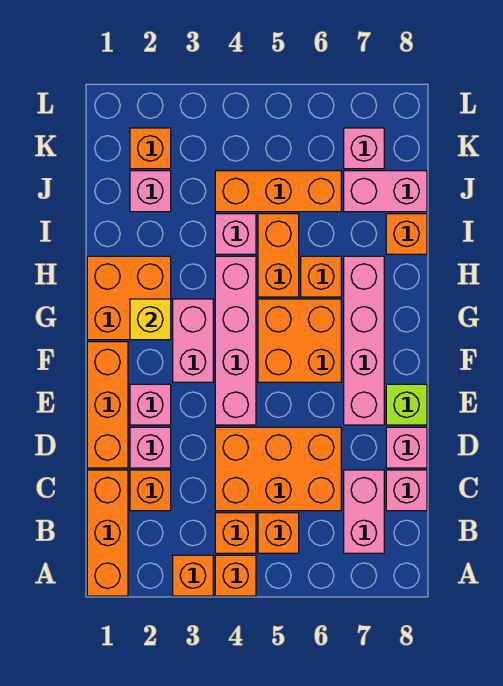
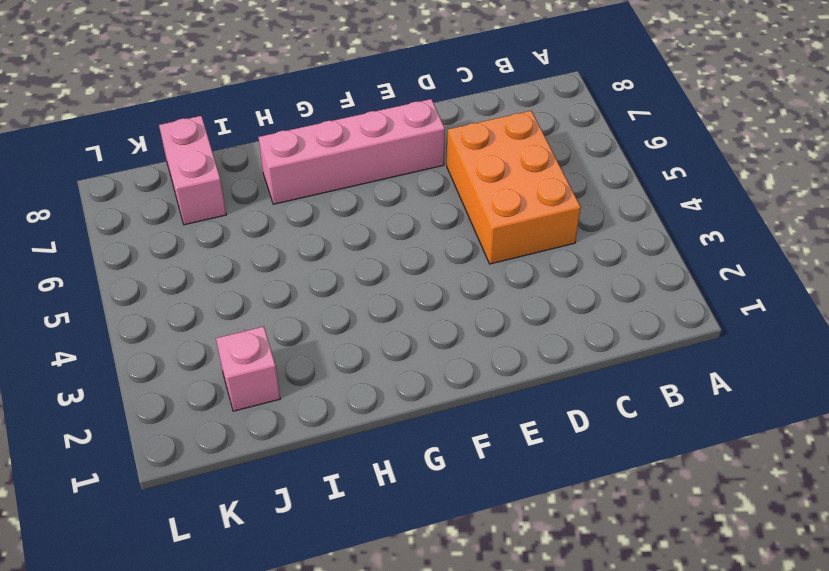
none -> orange brick A1:C1 level 1
none -> orange brick A3 level 1
none -> orange brick A4 level 1

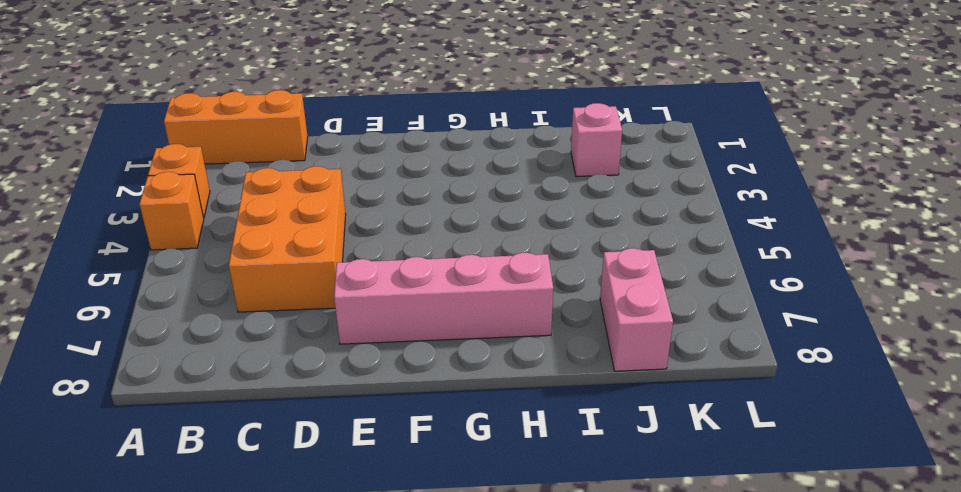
none -> orange brick B4 level 1
none -> orange brick B5 level 1
none -> pink brick B7:C7 level 1

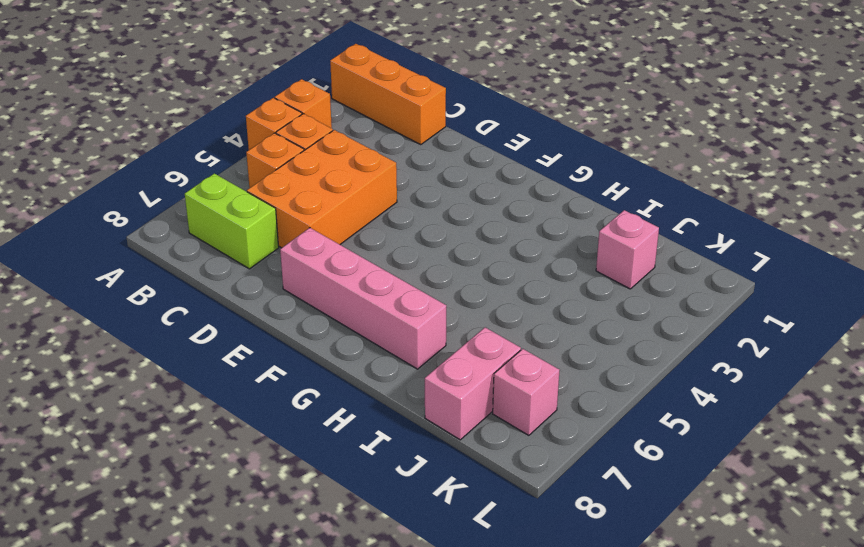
lime brick B7:C7 level 1 -> pink brick B7:C7 level 1
none -> orange brick C2 level 1
none -> pink brick C8 level 1
none -> orange brick D1:F1 level 1

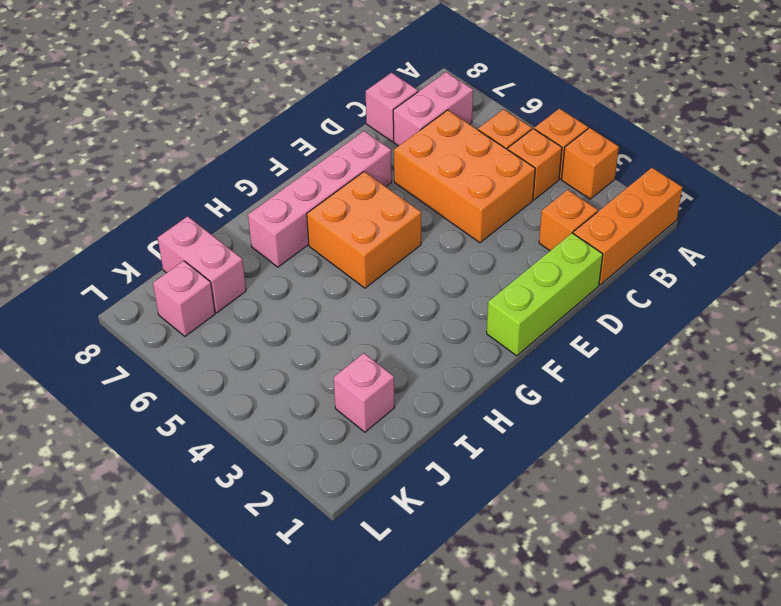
lime brick D1:F1 level 1 -> orange brick D1:F1 level 1
none -> pink brick D2 level 1
none -> pink brick D8 level 1
none -> pink brick E2 level 1

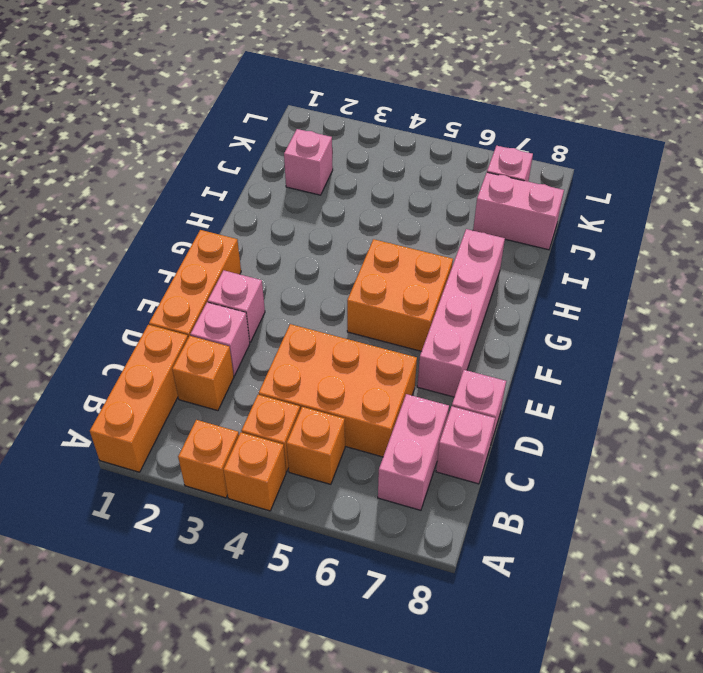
none -> pink brick E4:H4 level 1
none -> lime brick E8 level 1
none -> pink brick F3:G3 level 1

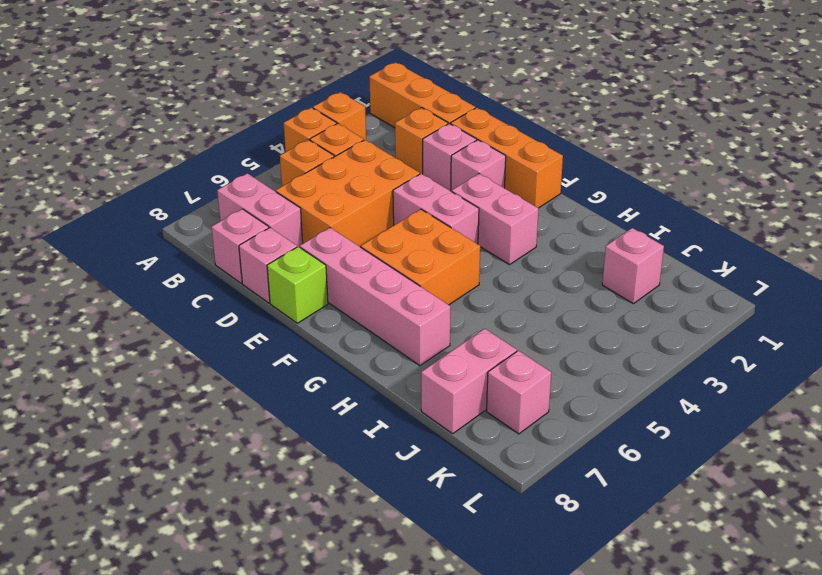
pink brick E4:F4 level 1 -> pink brick E4:H4 level 1
none -> orange brick G1:H2 level 1
none -> orange brick H5:I5 level 1
none -> orange brick H6 level 1

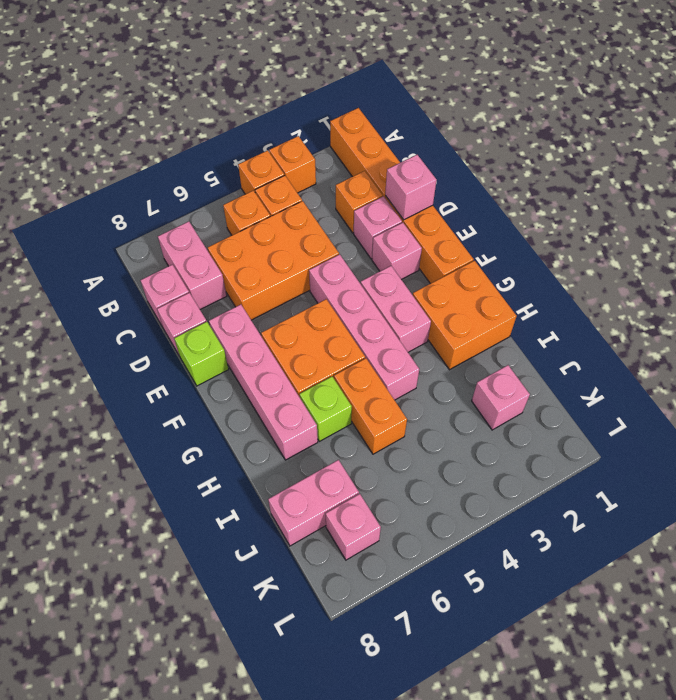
pink brick D1 level 2 -> pink brick I4 level 1
lime brick H6 level 1 -> orange brick H6 level 1
none -> orange brick I8 level 1
none -> orange brick J4:J6 level 1
none -> orange brick K2 level 1

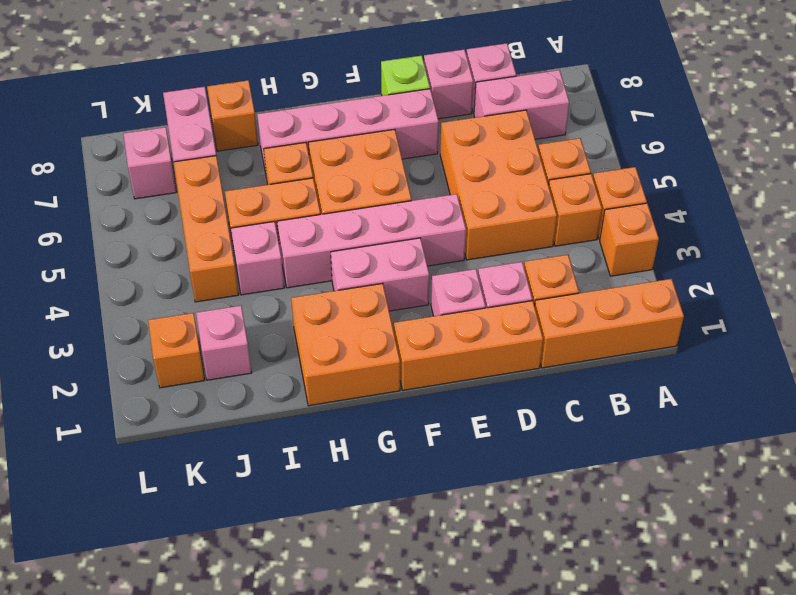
none -> yellow brick G2 level 2

